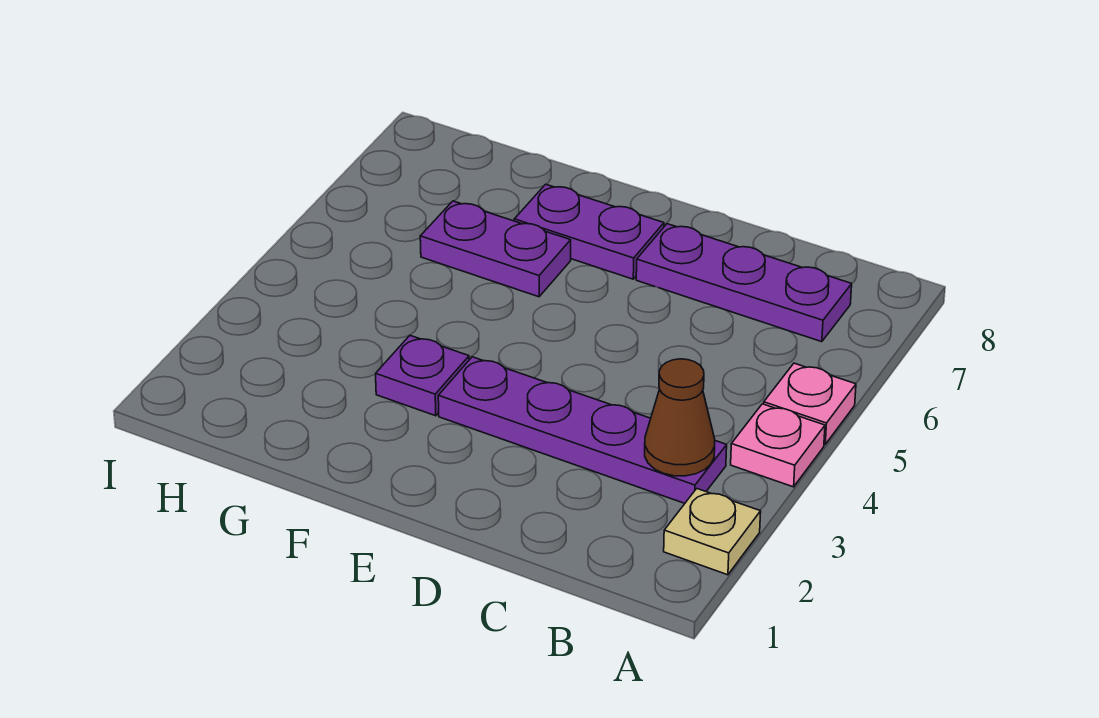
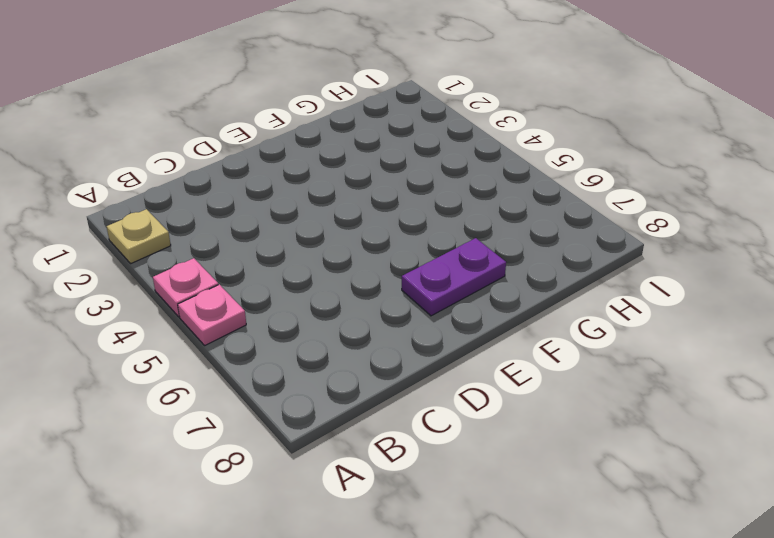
none -> purple plate B3:E3 level 1
none -> purple plate B7:D7 level 1

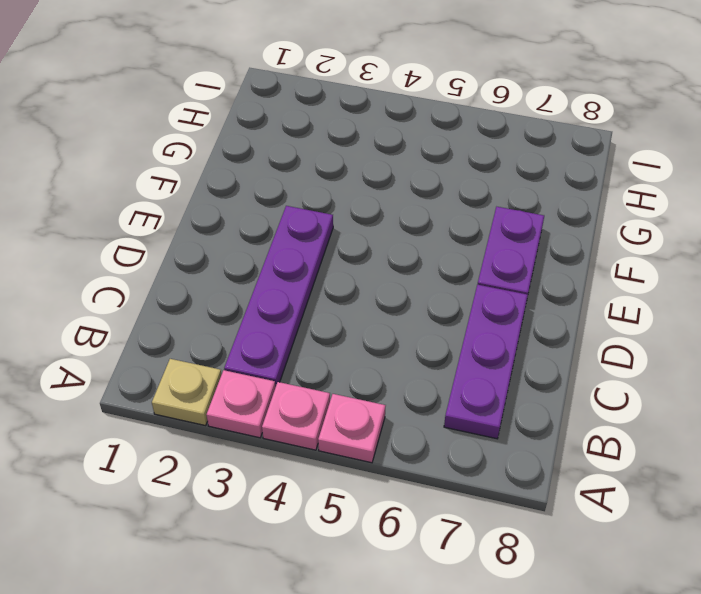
pink plate A3 level 1 -> none
none -> purple plate F3 level 1
none -> purple plate F6:G6 level 1

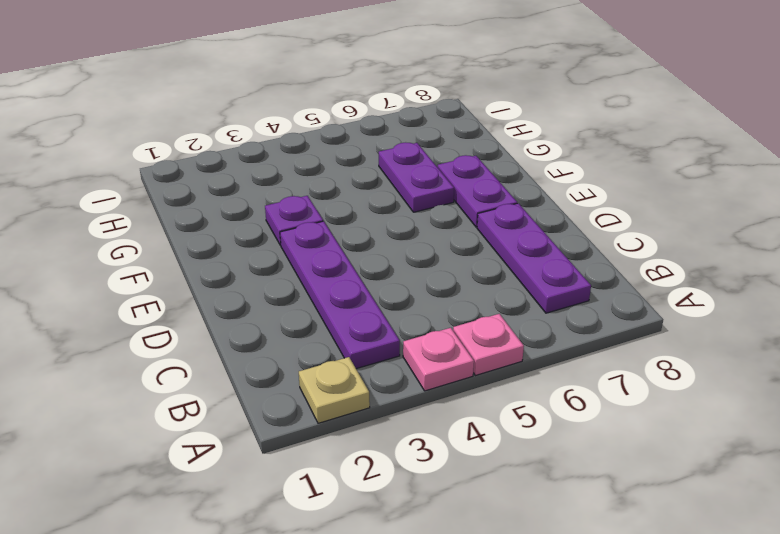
none -> brown cone B3 level 2

